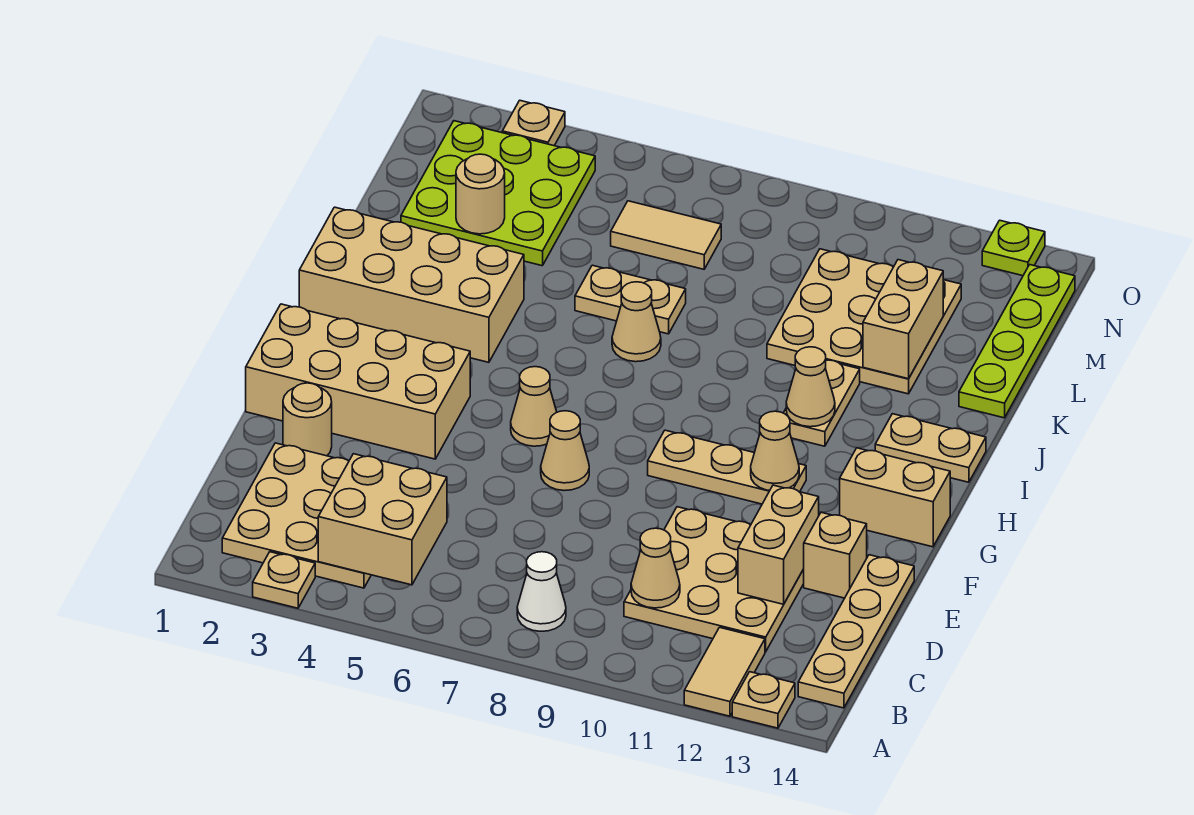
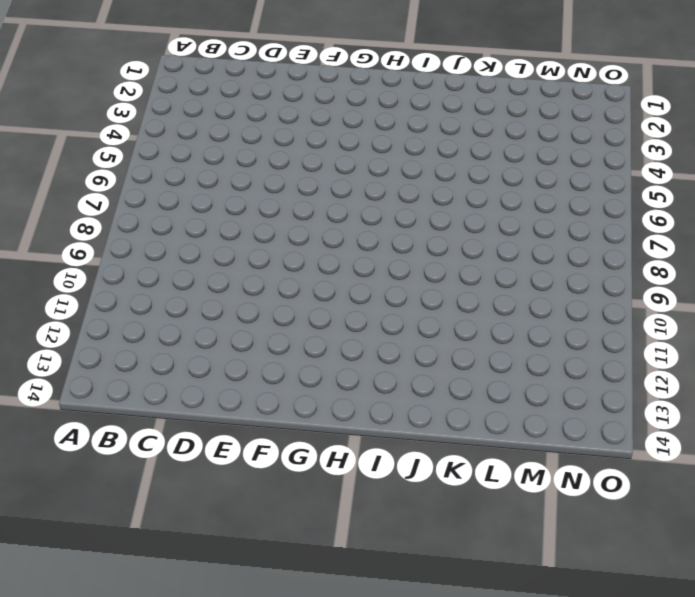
none -> tan plate A3 level 1
none -> tan tile A12:B12 level 1
none -> tan plate A13 level 1
none -> tan plate B2:D4 level 1

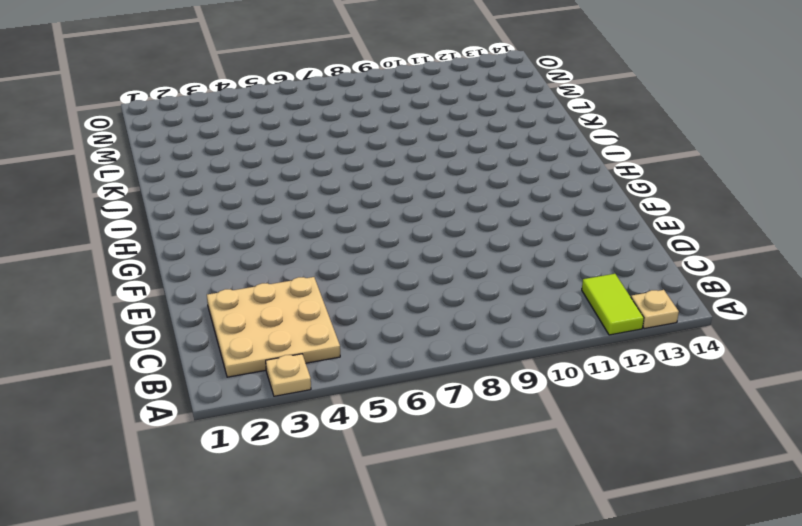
lime tile A12:B12 level 1 -> tan tile A12:B12 level 1
none -> white cone B8 level 1
none -> tan plate B14:E14 level 1
none -> tan plate C10:E12 level 1
none -> tan round brick E2 level 1

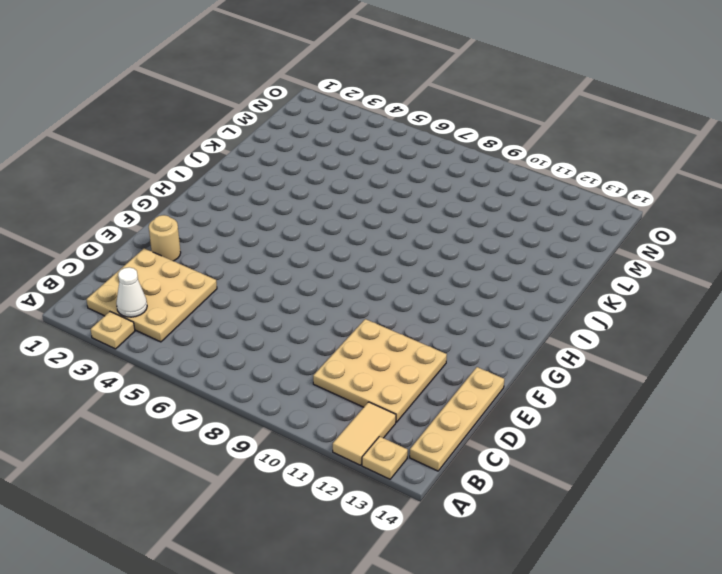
white cone B3 level 2 -> white cone B8 level 1
none -> tan brick E13 level 1
none -> tan brick F1:G4 level 1
none -> tan cone F7 level 1
none -> tan cone G6 level 1

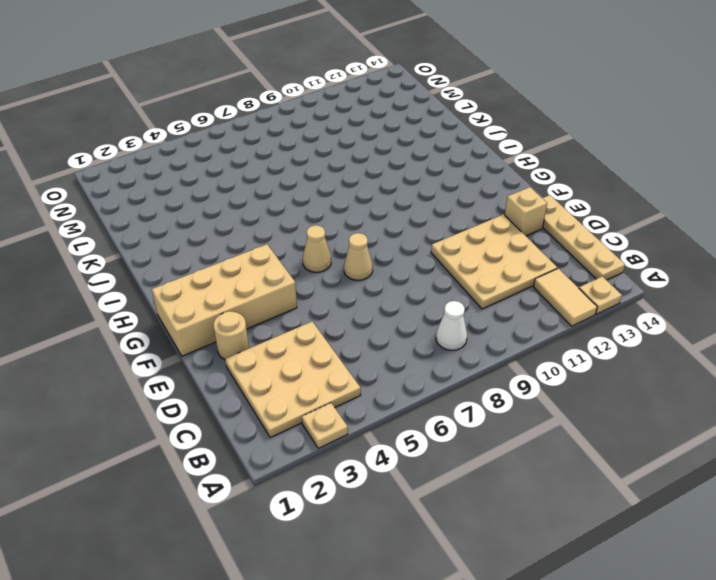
none -> tan plate G9:G11 level 1
none -> tan brick G13:G14 level 1
none -> tan brick I1:J4 level 1
none -> tan plate I11:J11 level 1

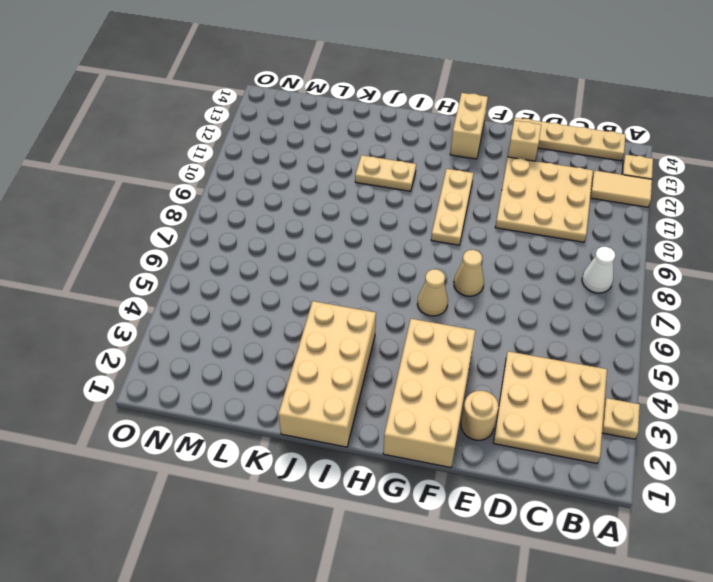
none -> tan plate I13:I14 level 1
none -> tan cone J7 level 1
none -> tan plate K6:K7 level 1
none -> tan plate K10:M12 level 1

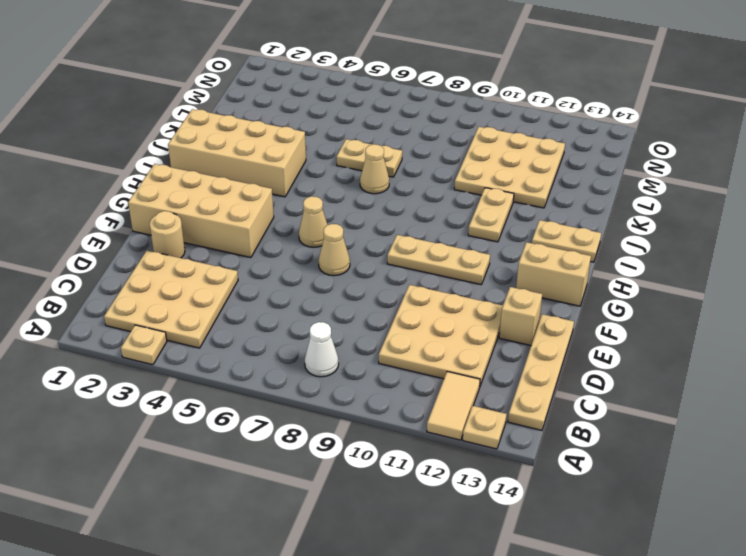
none -> lime plate K14:N14 level 1
none -> lime plate L2:N4 level 1
none -> tan tile M6:M7 level 1
none -> tan plate O3 level 1

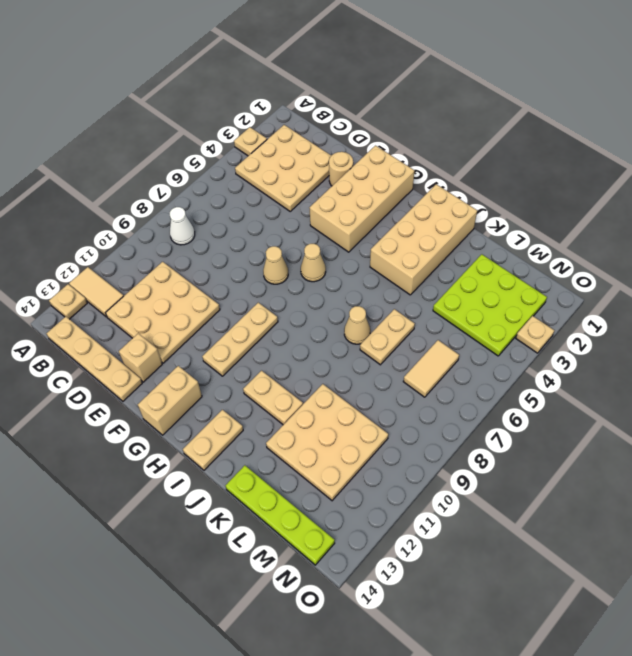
none -> lime plate O13 level 1
none -> tan brick B4:C5 level 2
none -> tan cone C10 level 2
none -> tan brick D12:E12 level 2

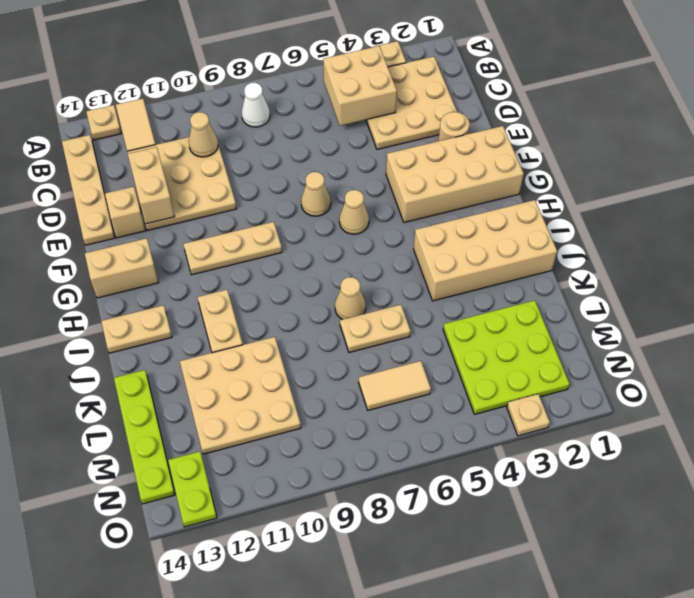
lime plate N13:O13 level 1 -> lime plate O13 level 1
none -> tan cone G11 level 2
none -> tan cone I11 level 2
none -> tan brick K12:L12 level 2
none -> tan round brick L3 level 2

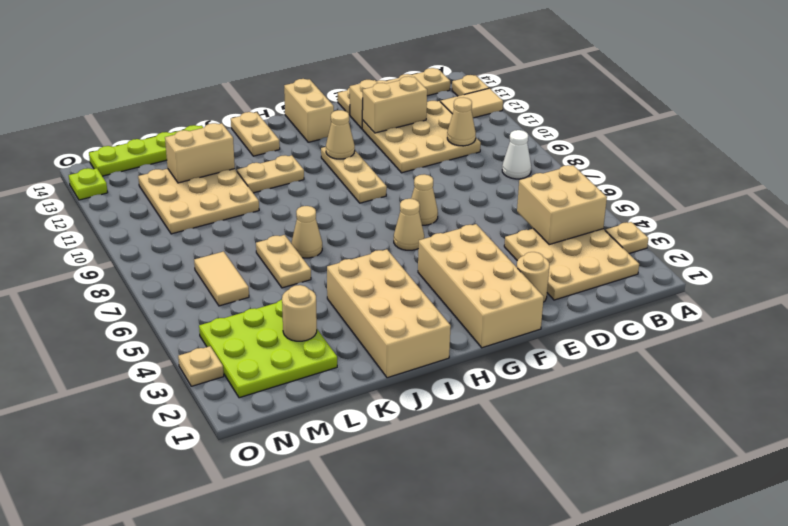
none -> tan cone I11 level 2

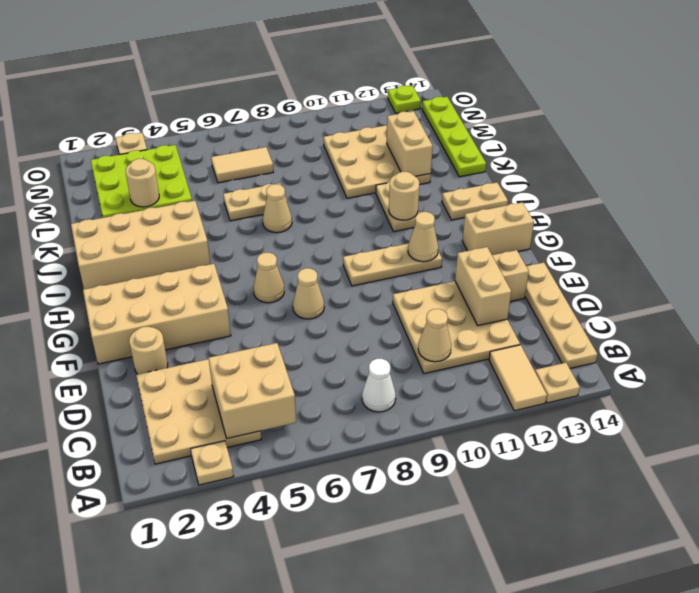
tan round brick I11 level 2 -> tan cone I11 level 2

